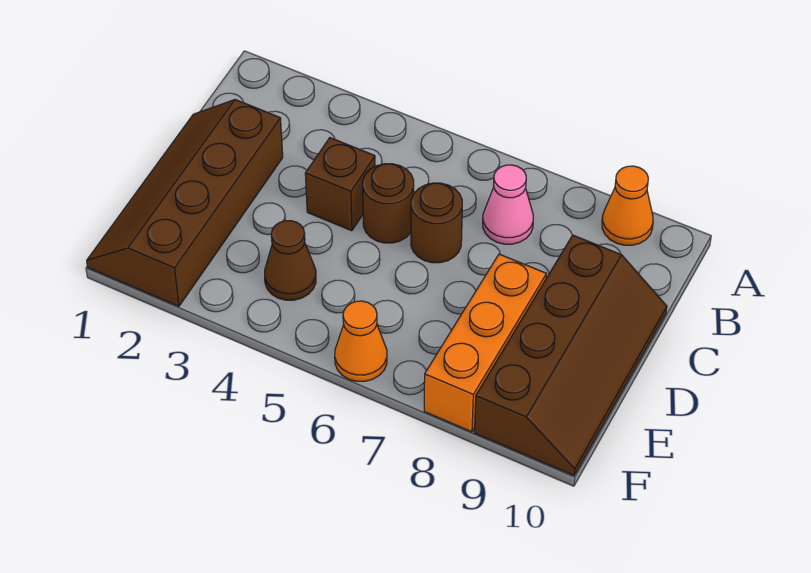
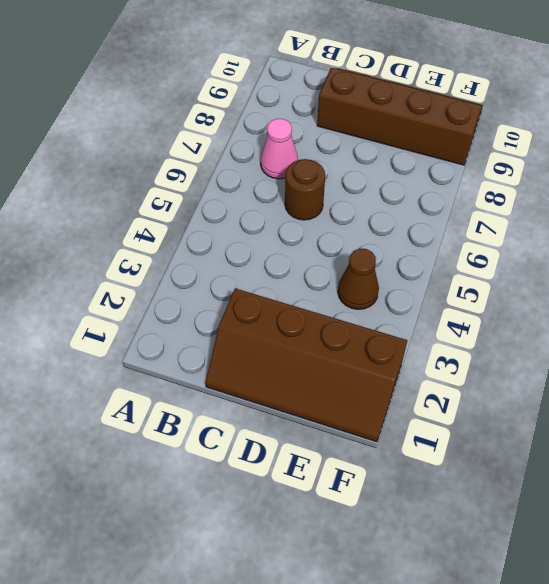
none -> orange cone A9 level 1
none -> brown brick C4 level 1

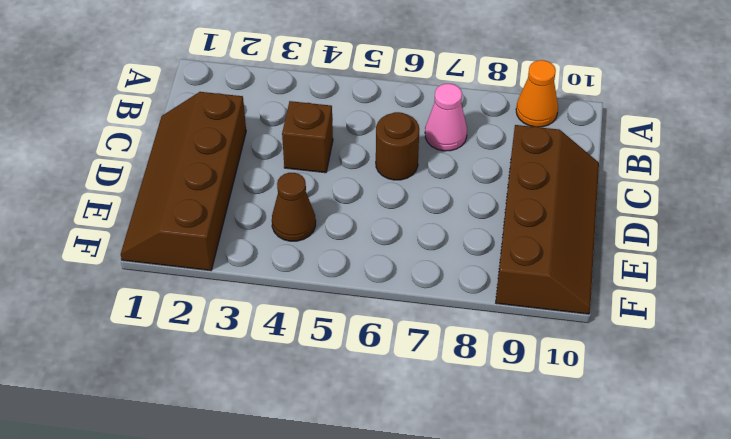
none -> brown round brick C5 level 1
none -> orange brick D8:F8 level 1

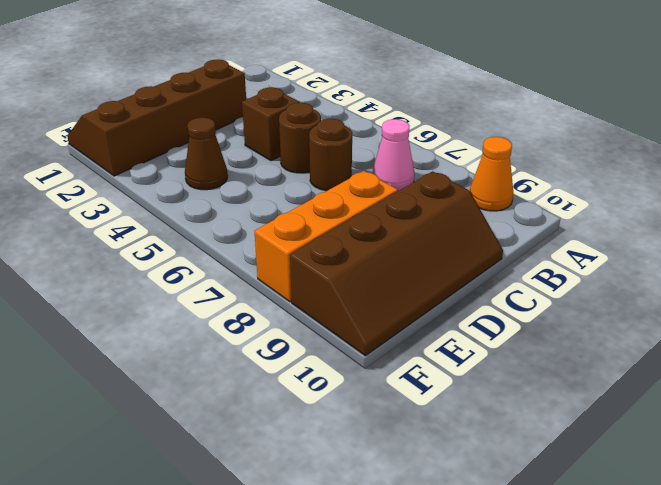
none -> orange cone F6 level 1

